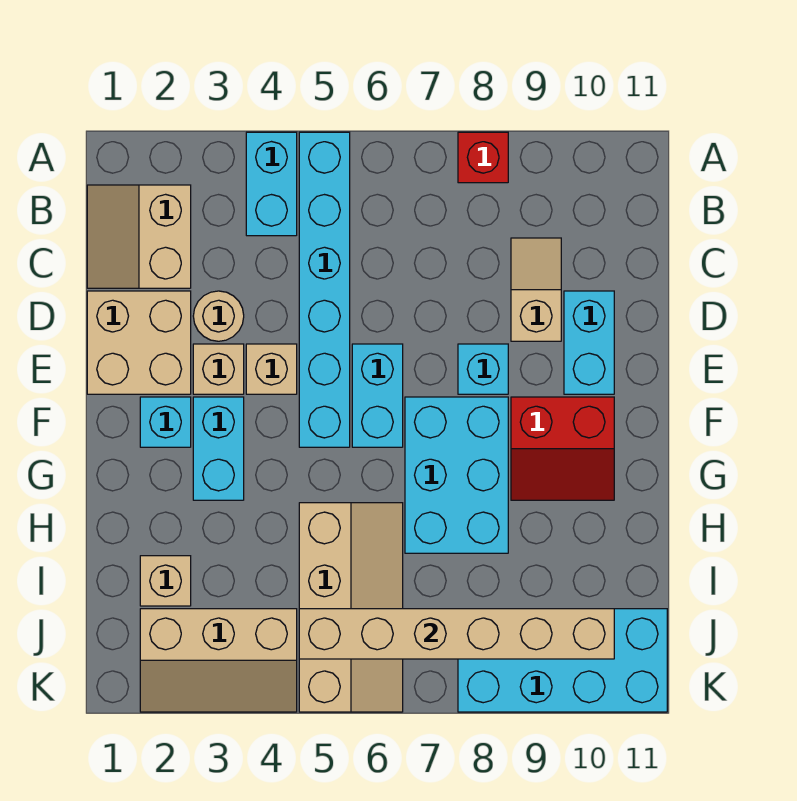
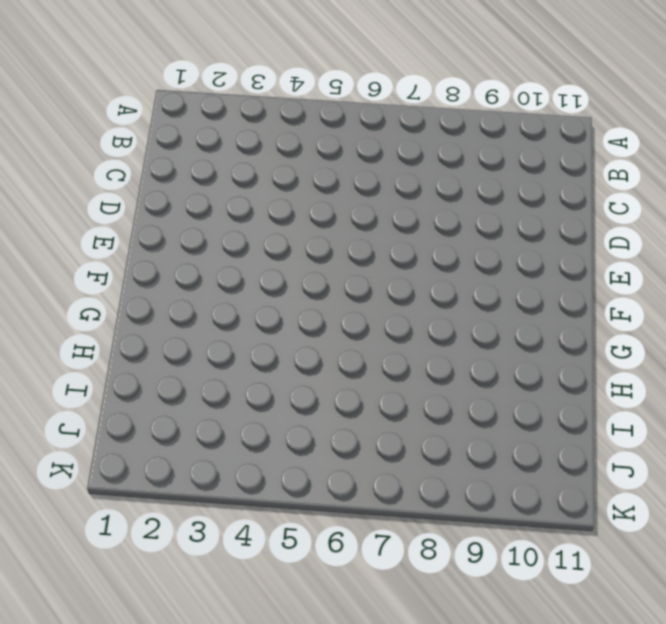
none -> cyan brick A4:B4 level 1
none -> cyan brick A5:F5 level 1
none -> red brick A8 level 1

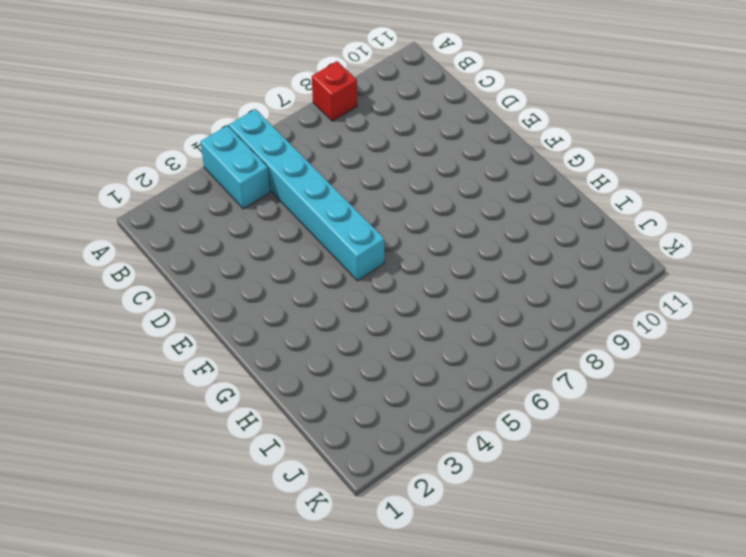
none -> tan slope B1:C2 level 1 top 2
none -> tan slope C9:D9 level 1 top D
none -> tan brick D1:E2 level 1

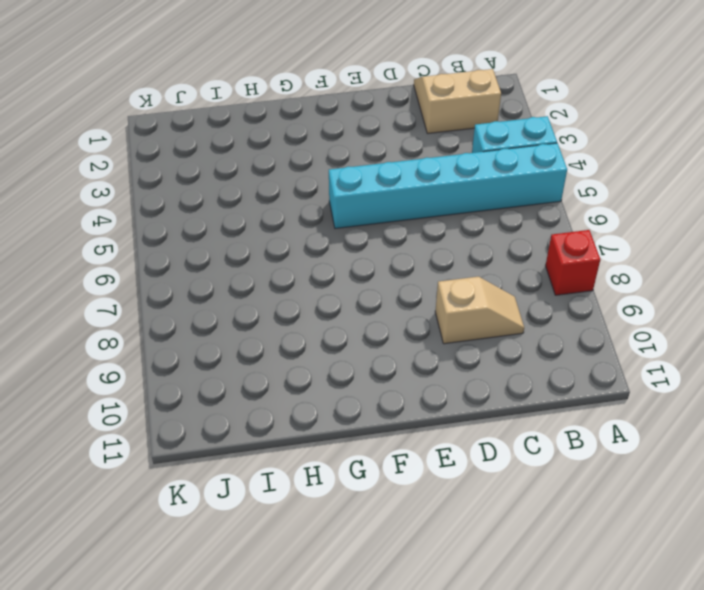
none -> tan brick D1:E2 level 1
none -> tan round brick D3 level 1
none -> cyan brick D10:E10 level 1

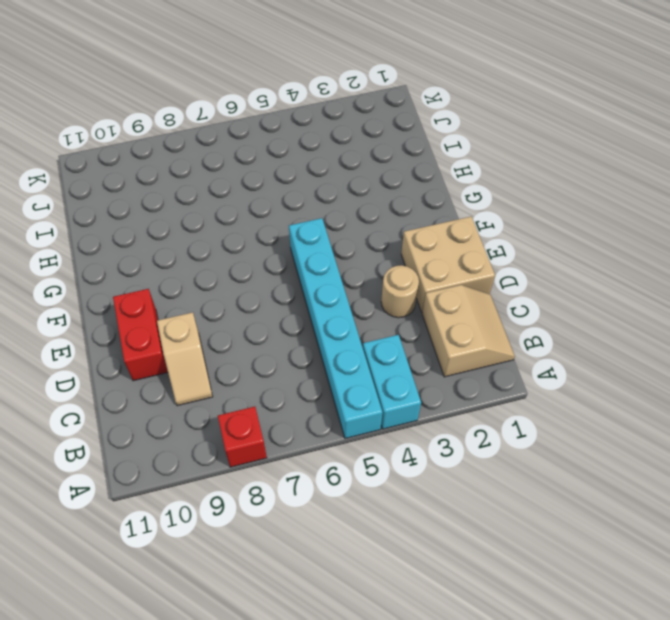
red brick D10:E10 level 1 -> cyan brick D10:E10 level 1
none -> tan brick E3 level 1
none -> tan brick E4 level 1
none -> cyan brick E6:F6 level 1

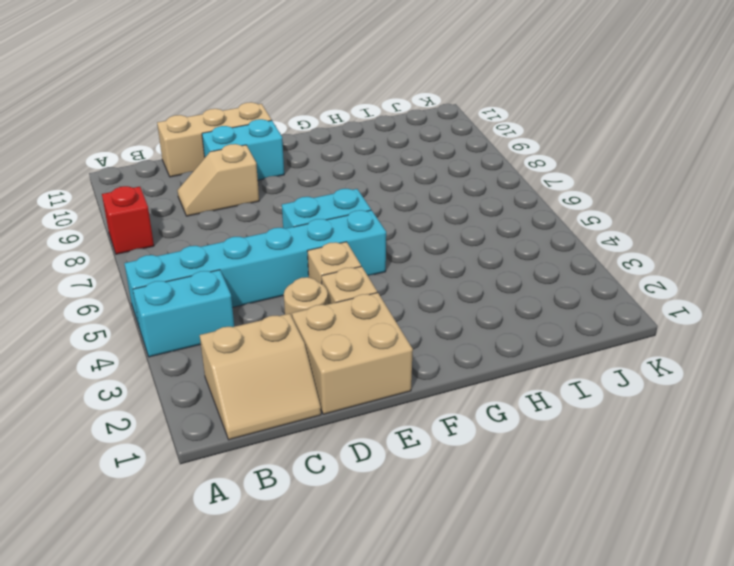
tan brick C11:E11 level 1 -> none
none -> cyan brick E8 level 1
none -> cyan brick F2 level 1
none -> cyan brick F3:G3 level 1

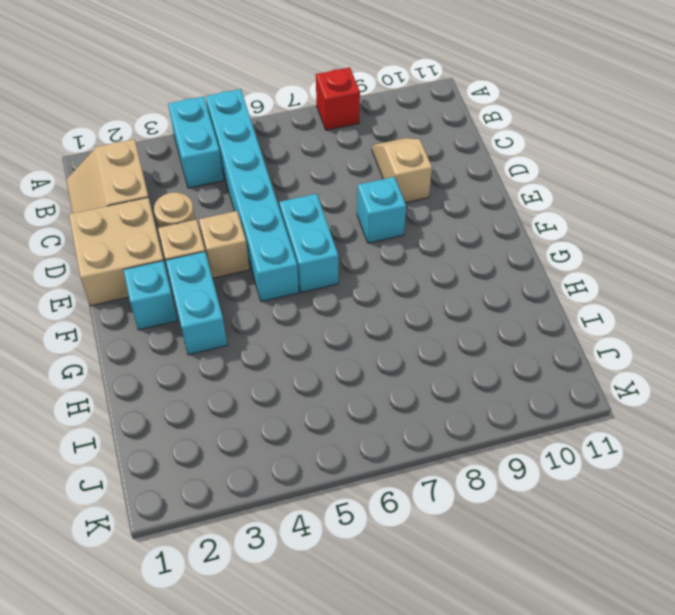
none -> cyan brick D10:E10 level 1
none -> cyan brick F7:H8 level 1
none -> red slope F9:G10 level 1 top F

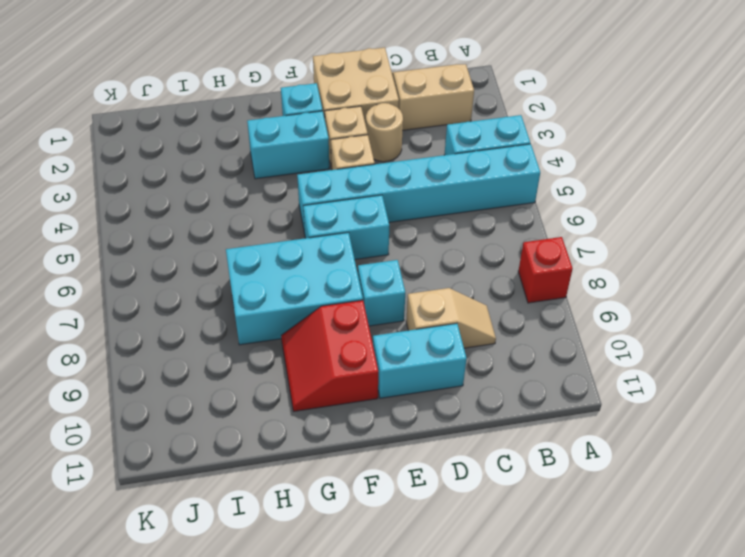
none -> tan slope H5:K6 level 1 top 5
none -> tan brick I2 level 1
none -> tan slope J2:K4 level 1 top J

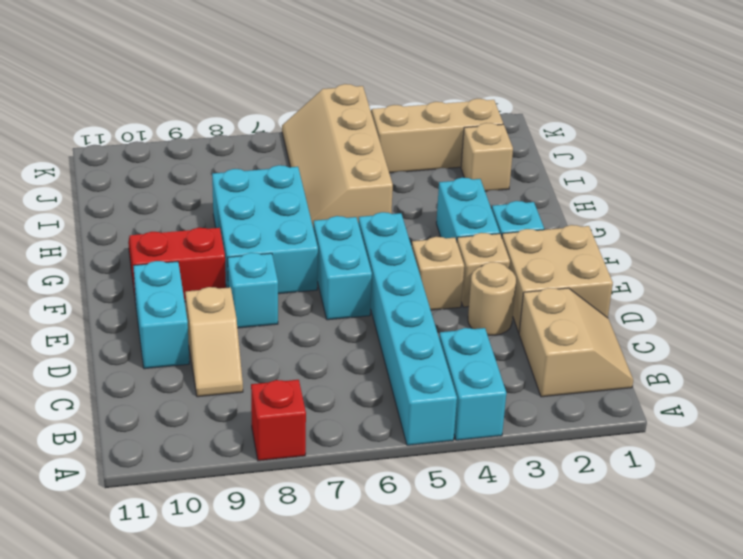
none -> cyan brick J8:K11 level 1
none -> tan brick J5:J10 level 2

